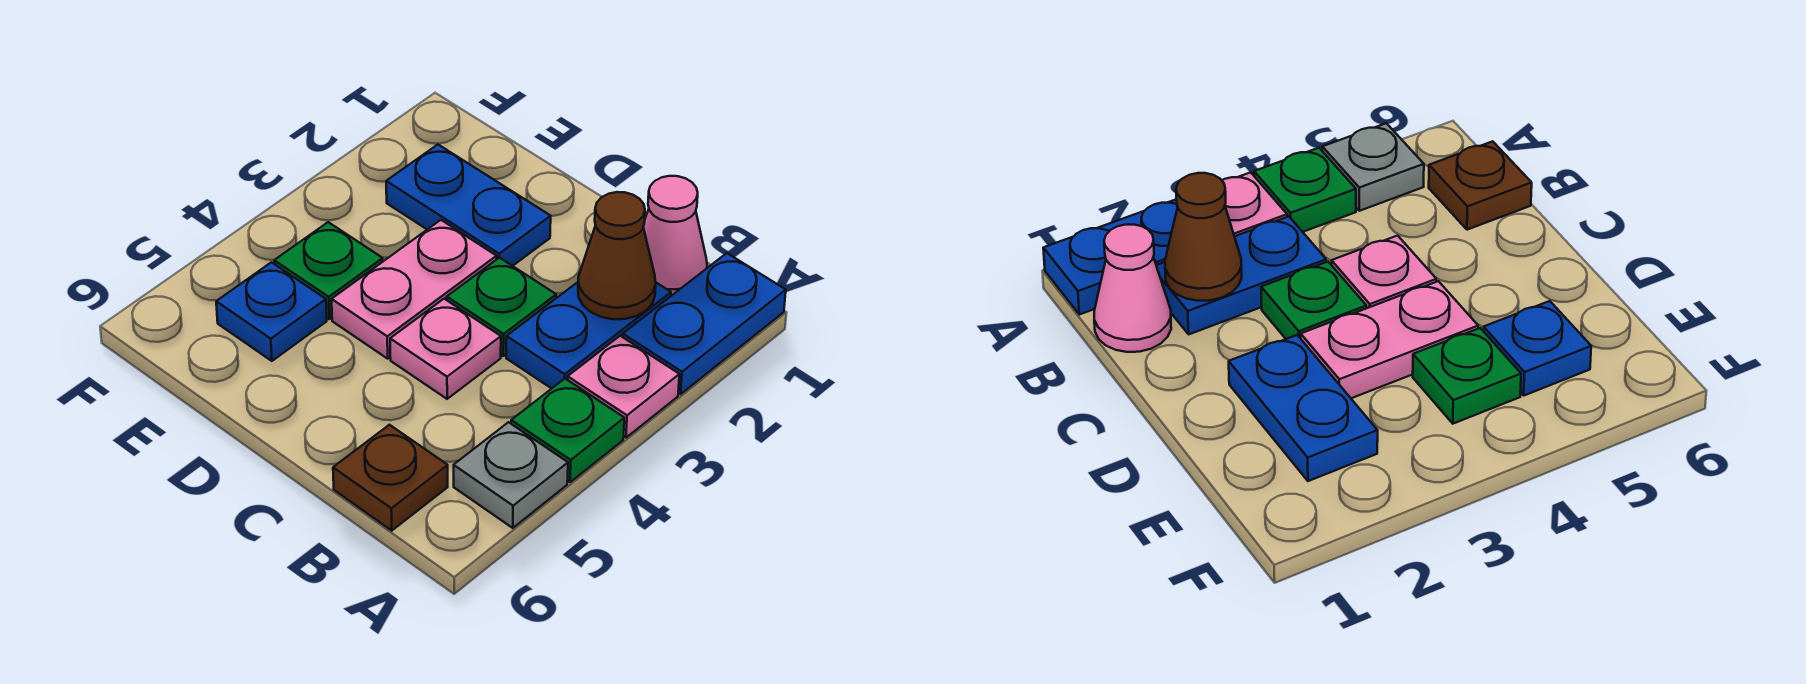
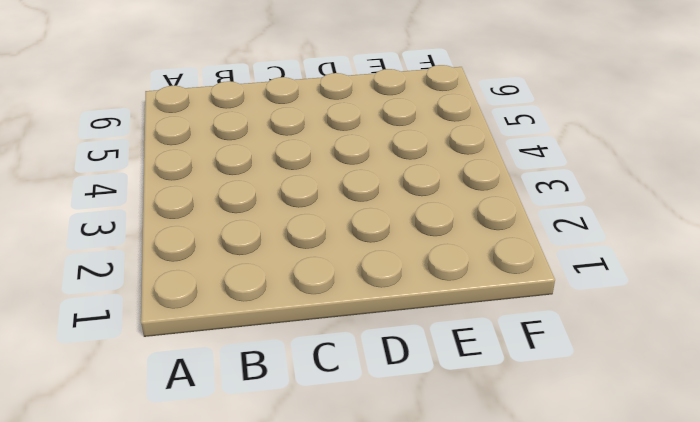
none -> blue plate A1:A2 level 1
none -> pink plate A3 level 1
none -> green plate A4 level 1

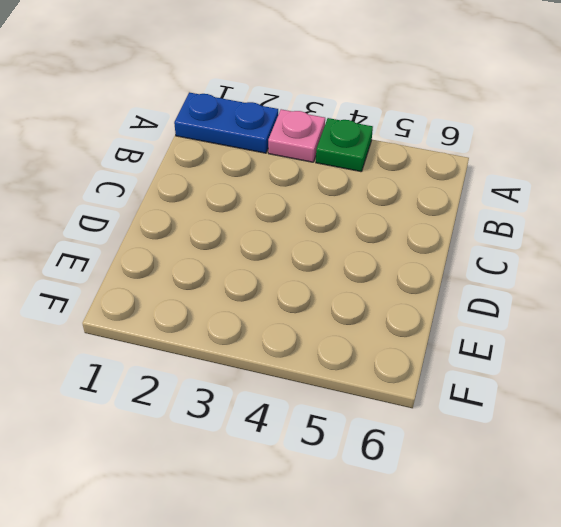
none -> grey plate A5 level 1
none -> pink cone B1 level 1
none -> blue plate B2:B3 level 1

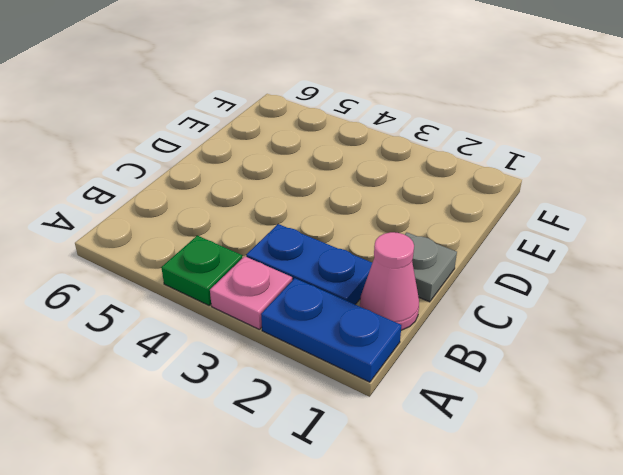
grey plate C1 level 1 -> grey plate A5 level 1
none -> brown plate B6 level 1
none -> green plate C3 level 1
none -> pink plate C4 level 1

